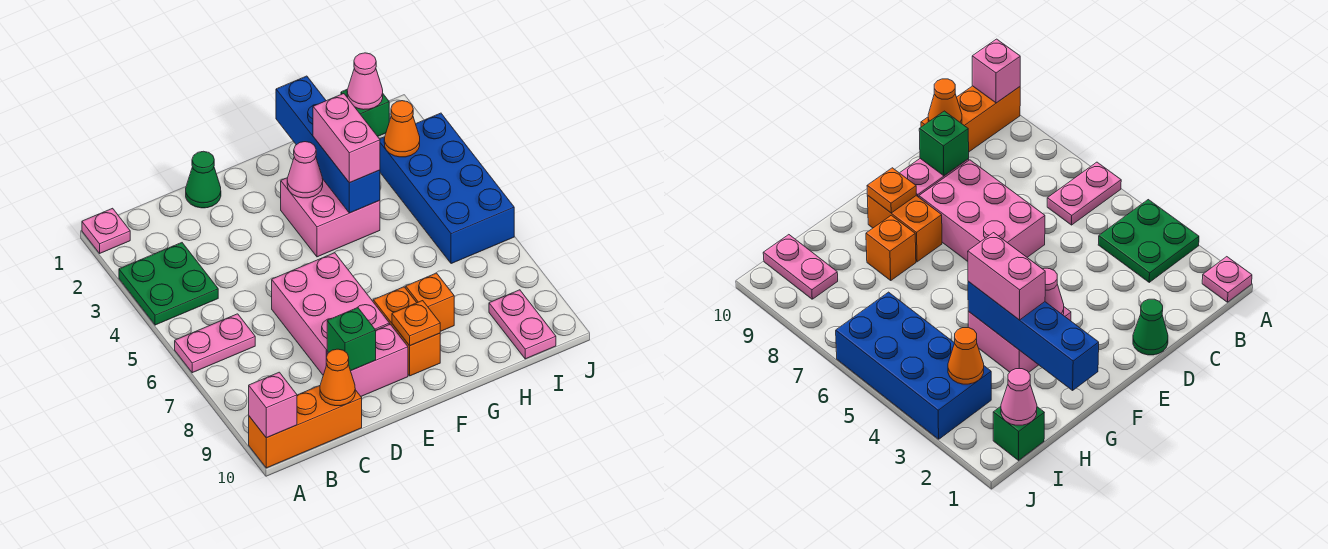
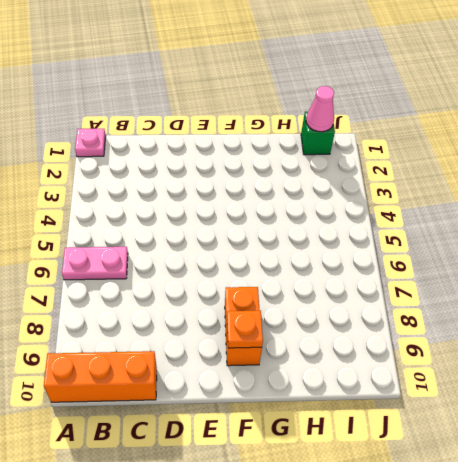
none -> green plate A3:B4 level 1
none -> green cone D1 level 1
none -> pink brick D6:E8 level 1

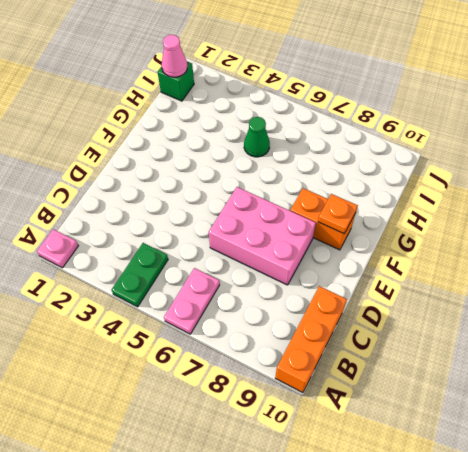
green plate A4:B4 level 1 -> green plate A3:B4 level 1
green cone H5 level 1 -> green cone D1 level 1
none -> pink brick D9:E9 level 1
none -> pink brick F3:G4 level 1
none -> orange brick G8 level 1

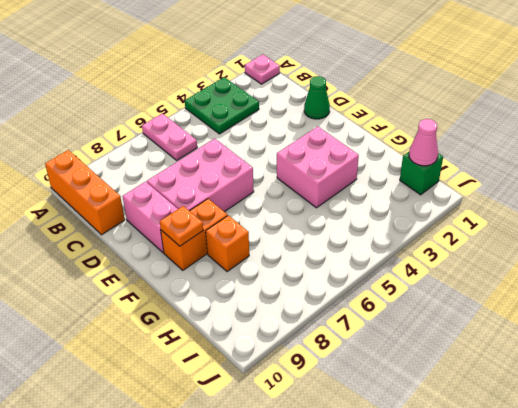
none -> blue brick I3:J6 level 1
none -> pink plate I9:I10 level 1
none -> pink brick A10 level 2

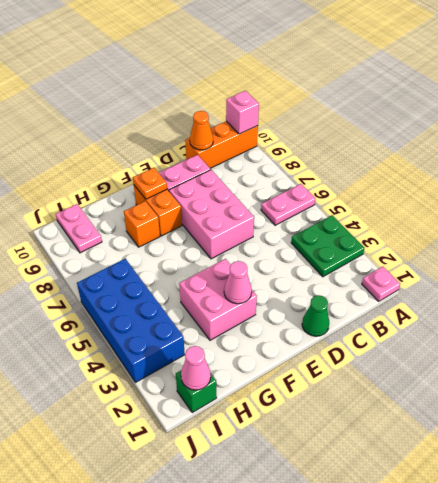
none -> green brick D9 level 2
none -> blue brick G1:G4 level 2
none -> orange cone I3 level 2

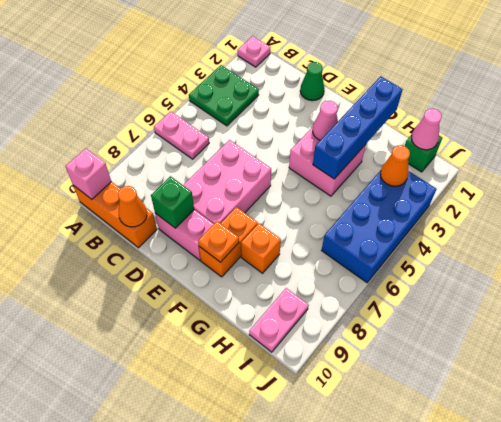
none -> pink brick G3:G4 level 3

